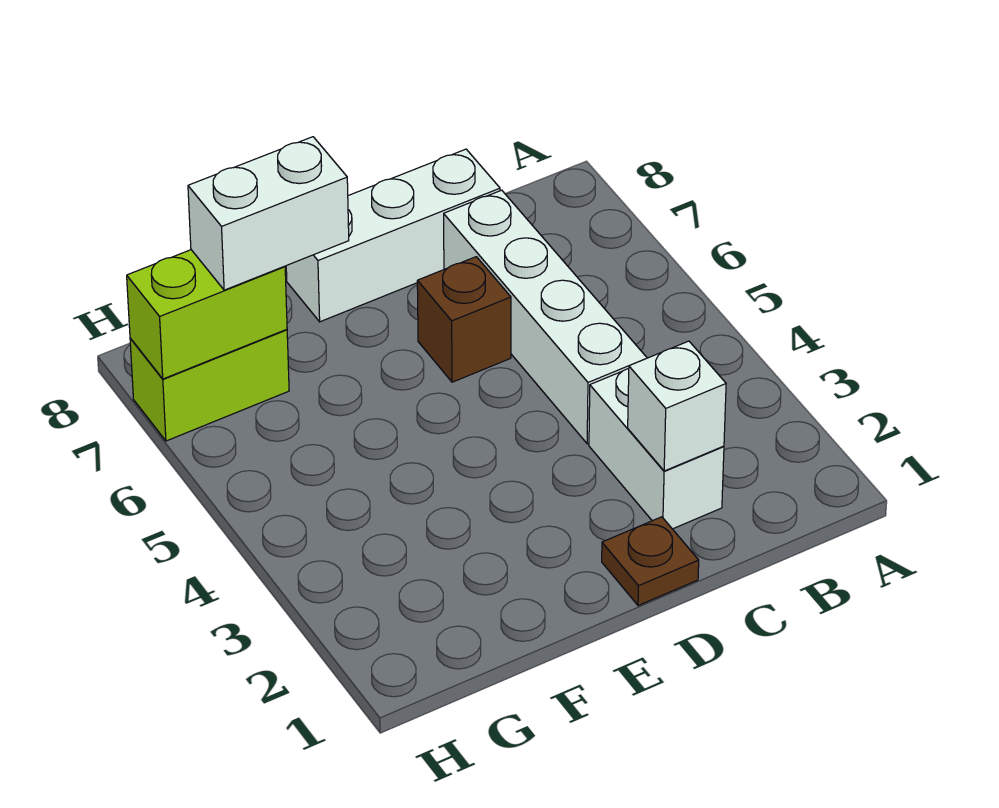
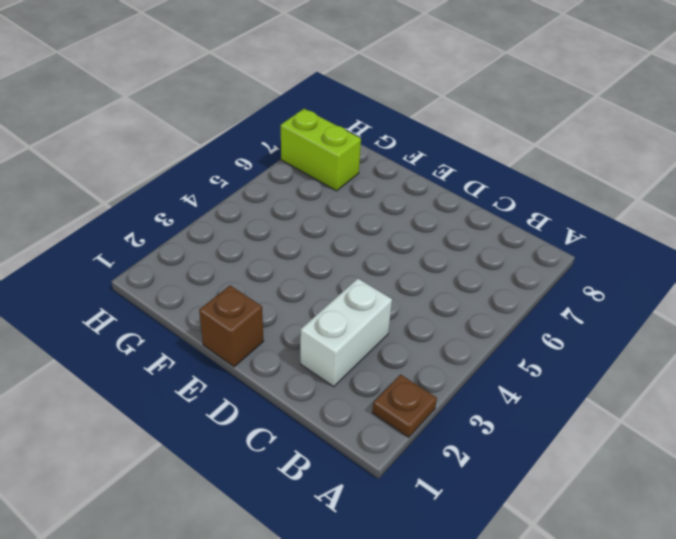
brown plate A2 level 1 -> brown plate D1 level 1
brown brick E1 level 1 -> brown brick D6 level 1
none -> white brick C4:C7 level 1
none -> white brick C8:E8 level 1

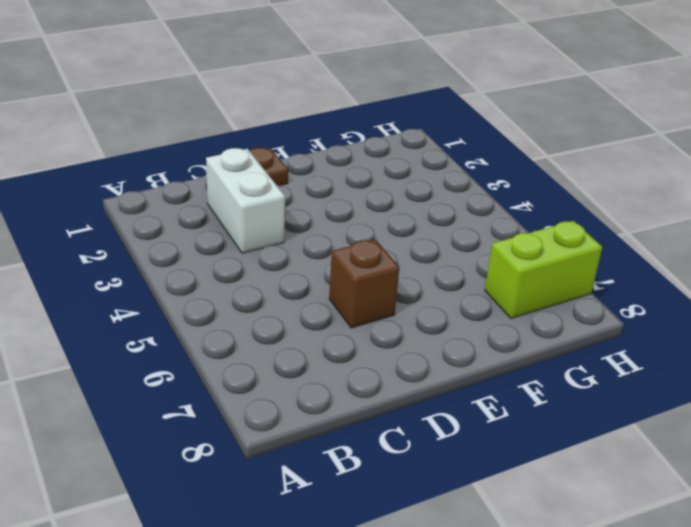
none -> white brick C4:C7 level 1
none -> white brick C8:E8 level 1

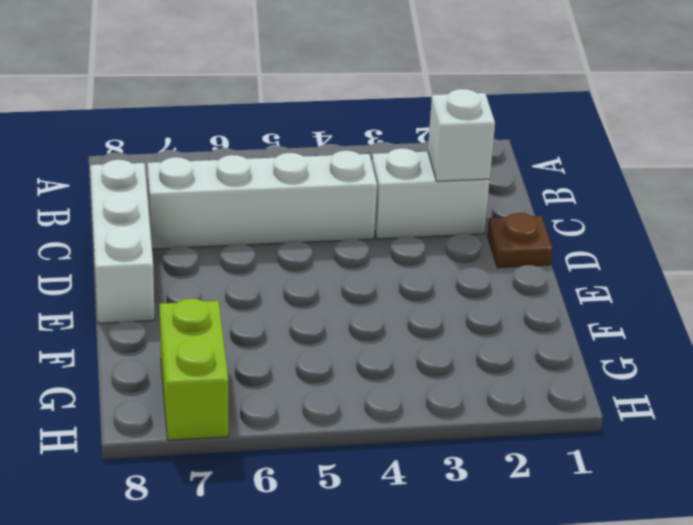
none -> brown brick D6 level 1
none -> lime brick G7:H7 level 2

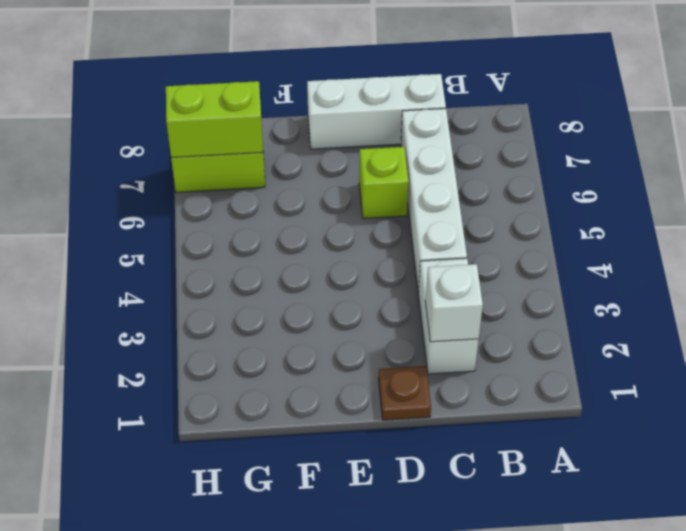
lime brick D6 level 1 -> brown brick D6 level 1
none -> white brick F7:G7 level 3

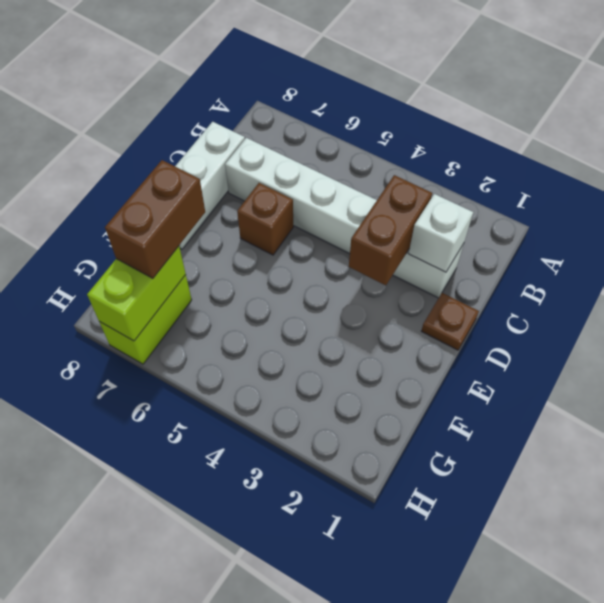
brown brick C3:D3 level 2 -> none
brown brick F7:G7 level 3 -> white brick F7:G7 level 3

